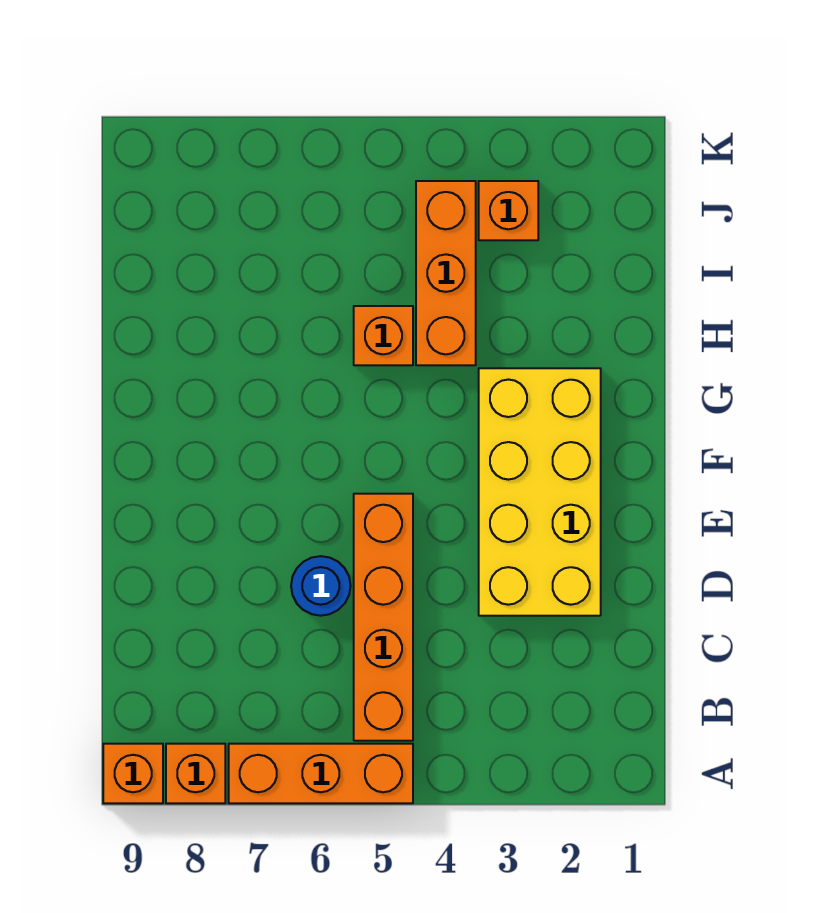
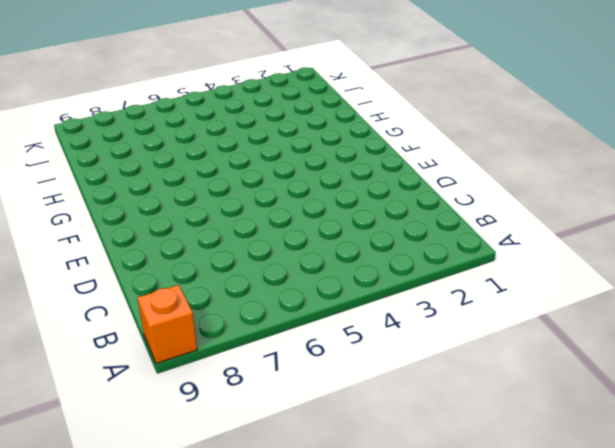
none -> orange brick A5:A7 level 1
none -> orange brick A8 level 1

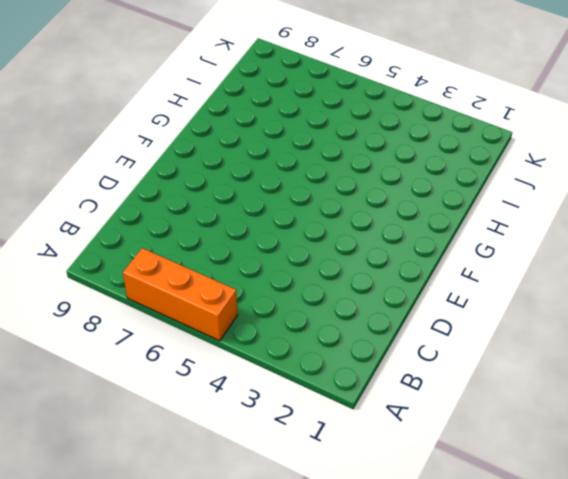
none -> orange brick A8 level 1
none -> orange brick A9 level 1

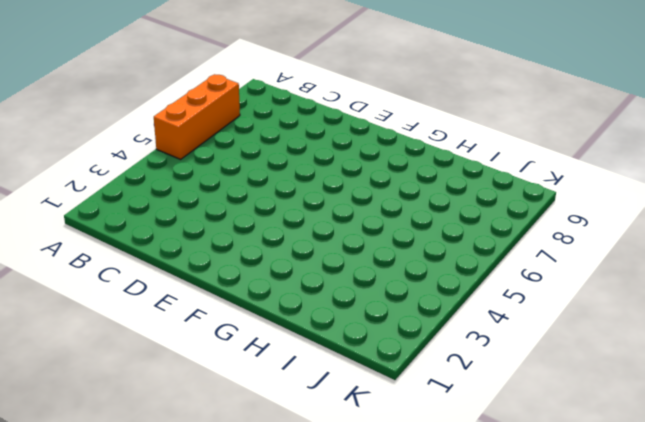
none -> orange brick A8 level 1
none -> orange brick A9 level 1

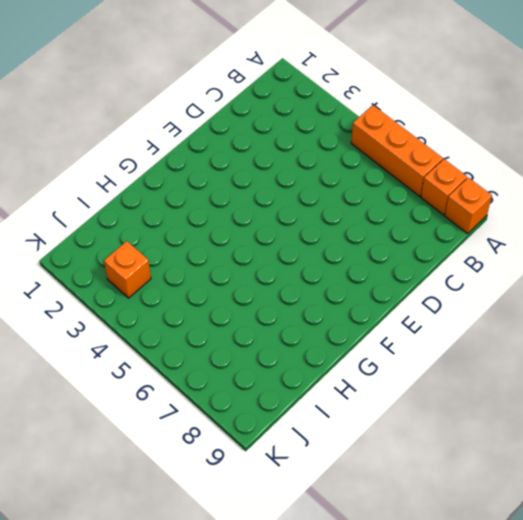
none -> orange brick B5:E5 level 1
none -> yellow brick D2:G3 level 1

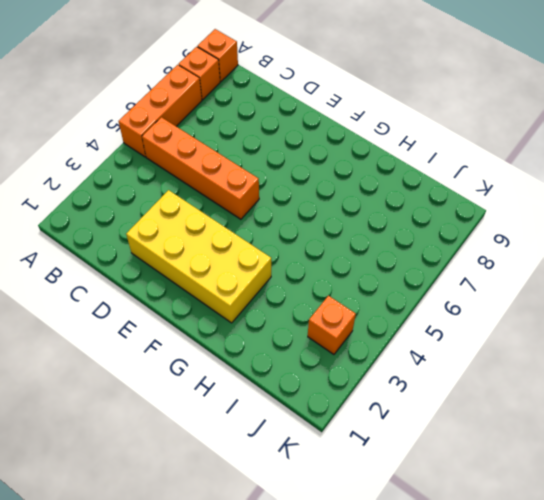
none -> blue round brick D6 level 1
none -> orange brick H4:J4 level 1

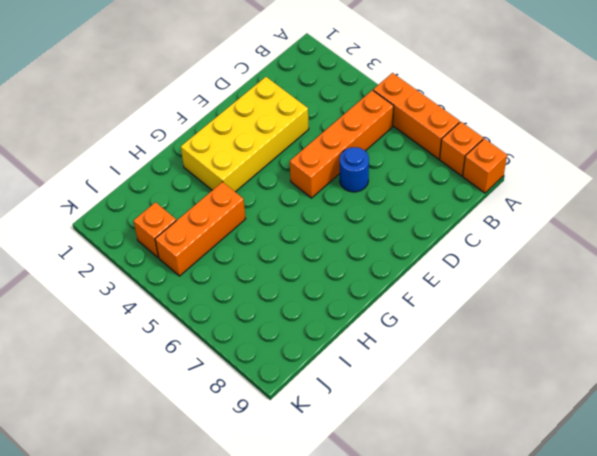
none -> orange brick H5 level 1

